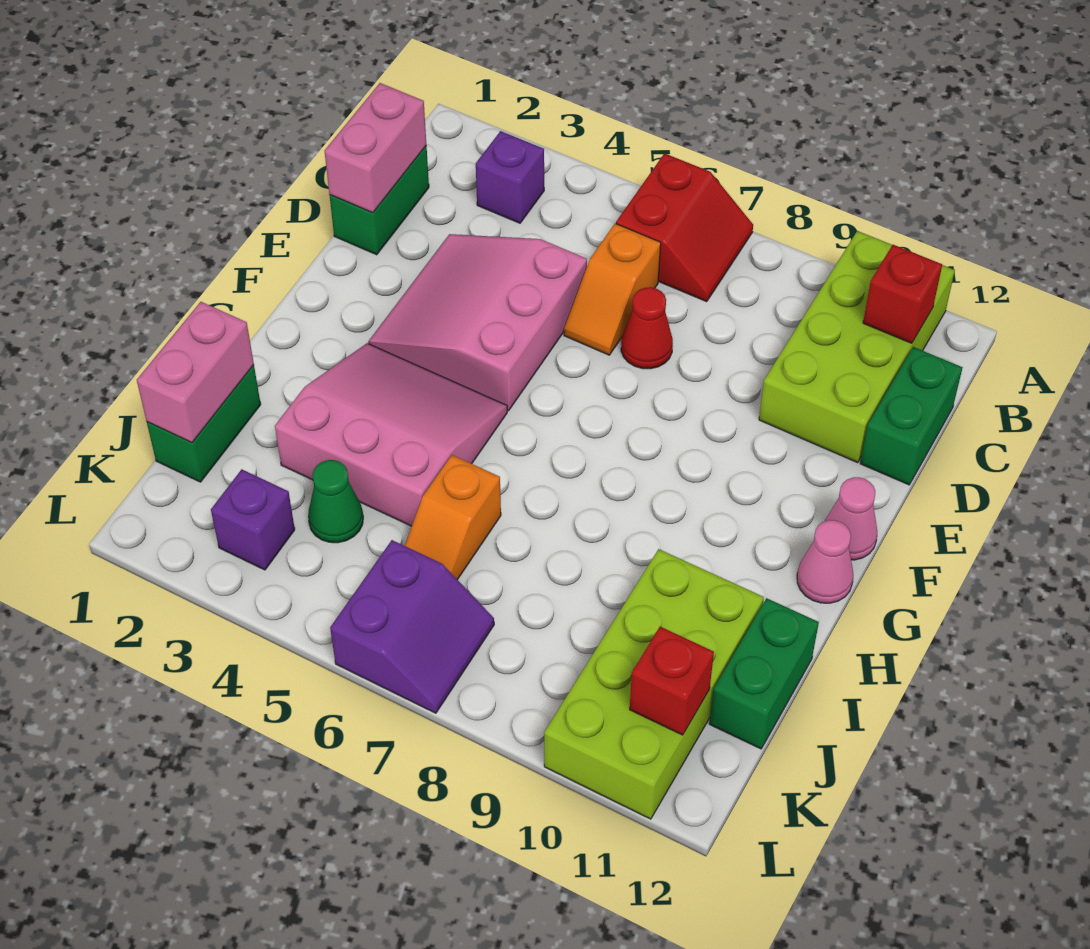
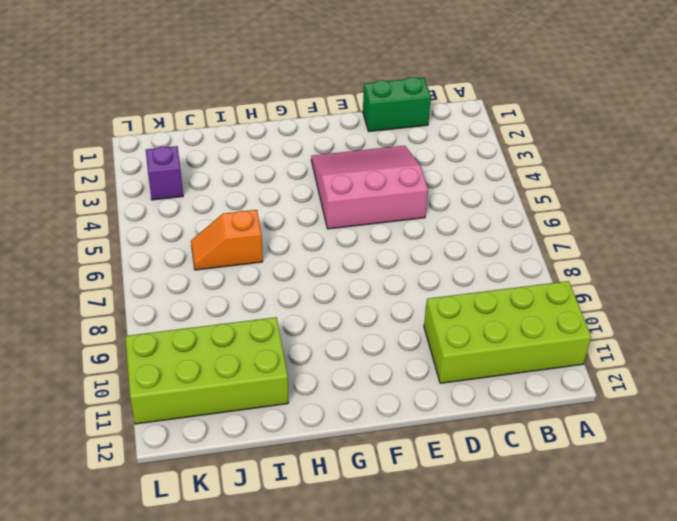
none -> red slope A6:B7 level 1 top 6
none -> purple brick B3 level 1
none -> orange slope C6:D6 level 1 top C

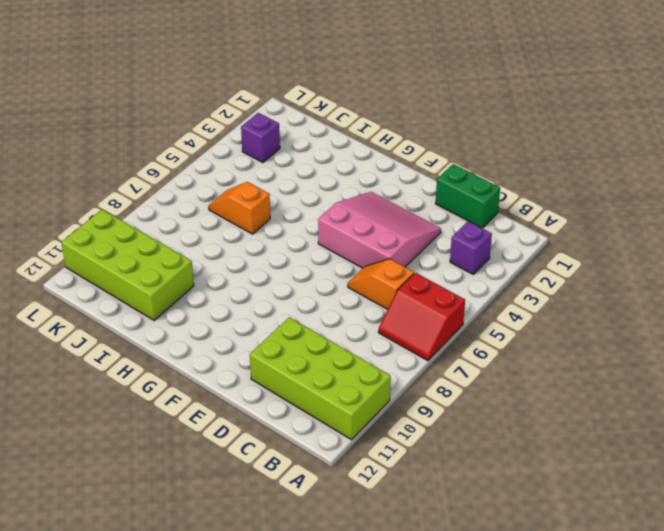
none -> green brick C12:D12 level 1
none -> red cone D7 level 1
none -> pink cone F12 level 1

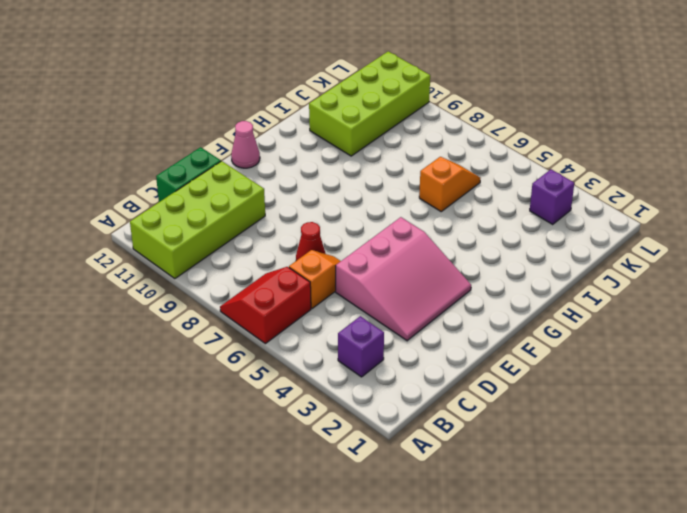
none -> green brick C1:D1 level 1
none -> pink slope G3:I5 level 1 top I
none -> pink cone G12 level 1

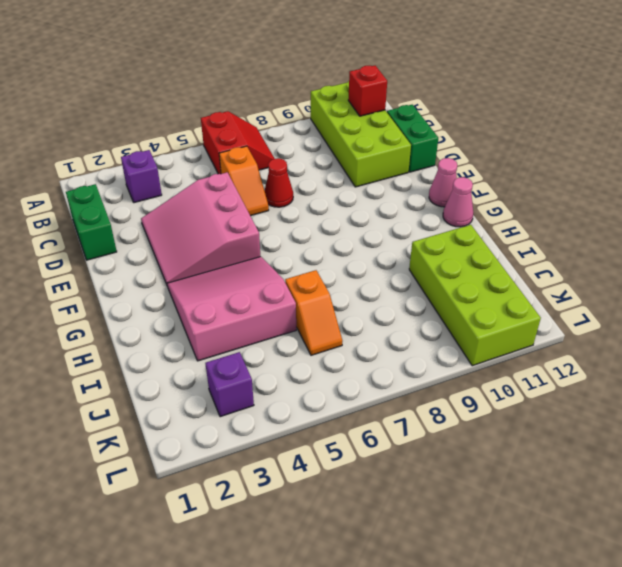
none -> green brick I1:J1 level 1
none -> green brick I12:J12 level 1
none -> green cone J4 level 1

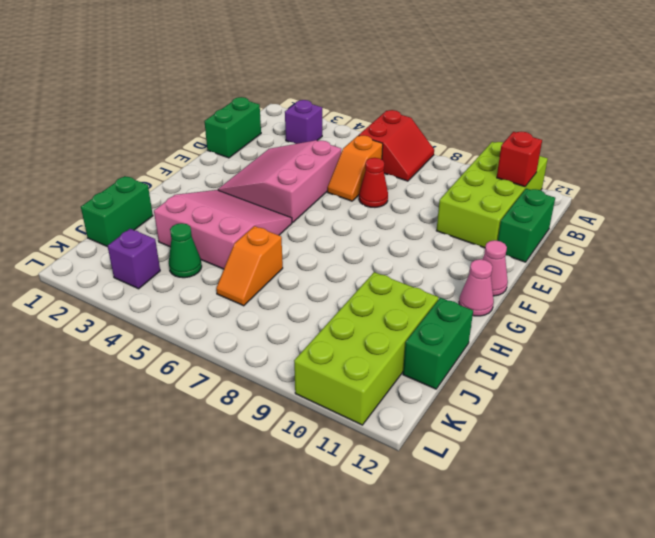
none -> purple slope K6:L7 level 1 top 6
none -> pink brick C1:D1 level 2
none -> pink brick I1:J1 level 2

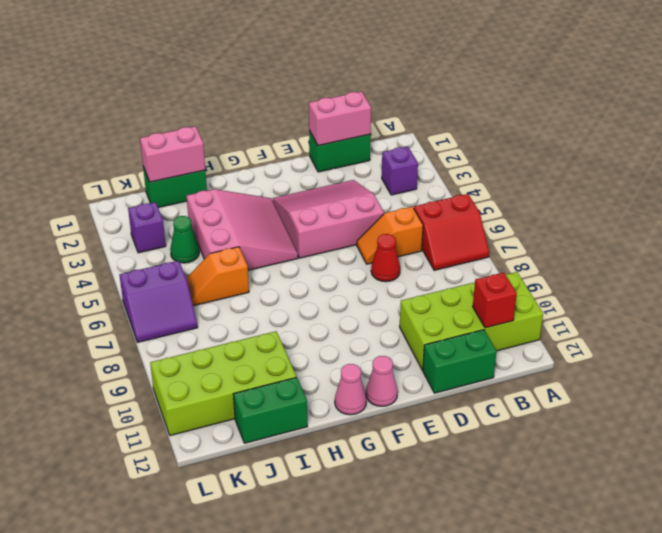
none -> red brick K11 level 2

